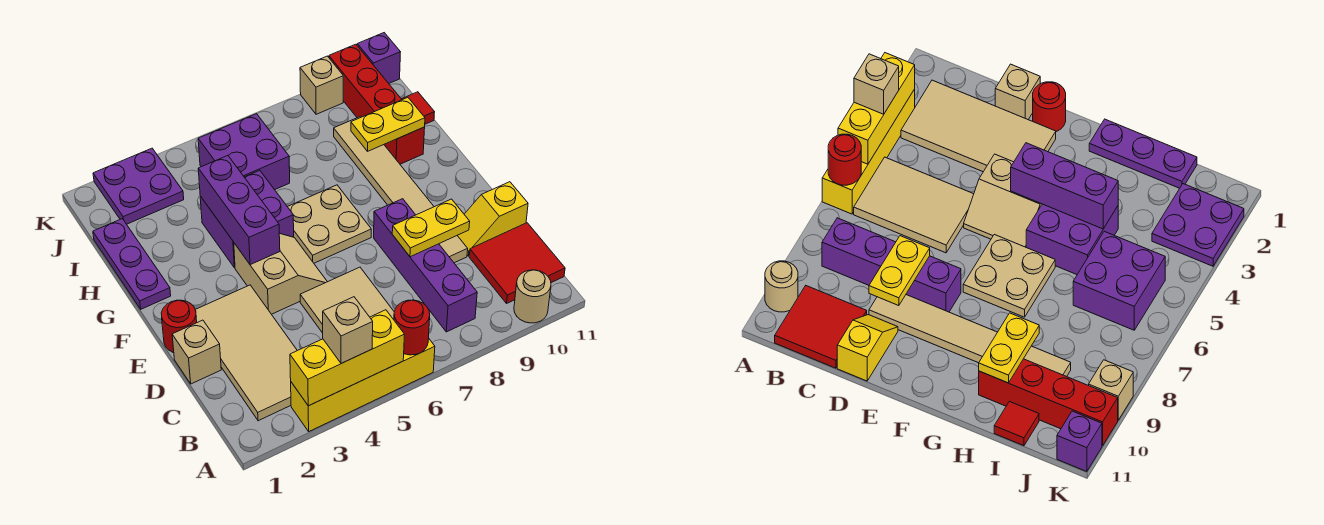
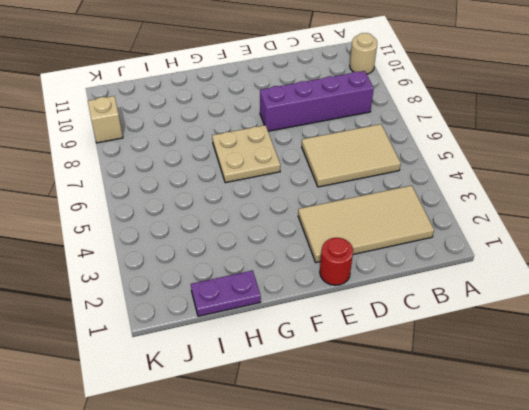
purple plate H1:I1 level 1 -> purple plate G1:I1 level 1
none -> yellow brick A3:A6 level 1
none -> red tile B10:C11 level 1
none -> tan brick D1 level 1

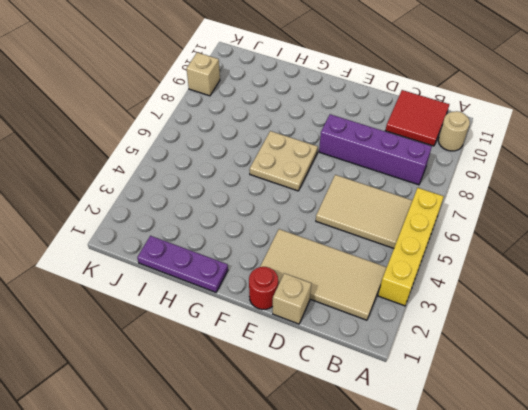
none -> tan tile D9:I9 level 1
none -> yellow slope D10:D11 level 1 top 11
none -> tan slope E4:F5 level 1 top 4

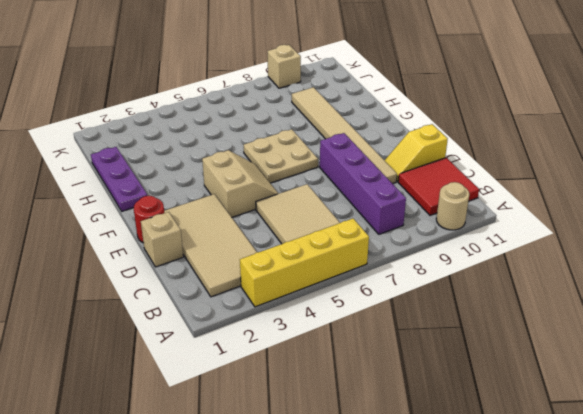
none -> purple brick G4:H5 level 1
none -> red brick H10:K10 level 1
none -> purple brick I5:J6 level 1

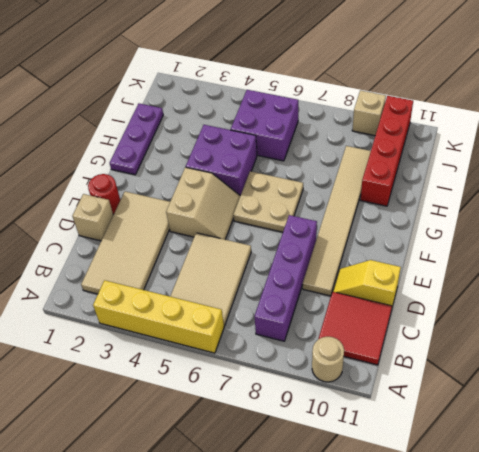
none -> red tile I11 level 1
none -> purple plate J2:K3 level 1
none -> purple brick K11 level 1

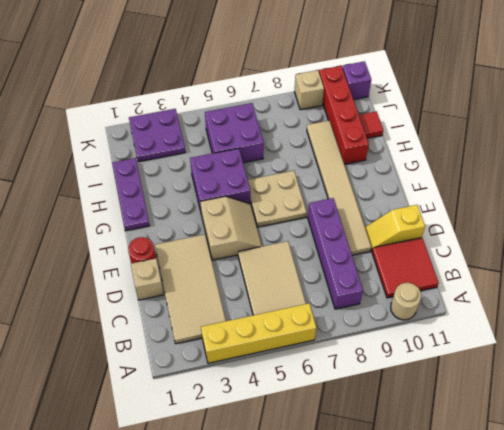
none -> yellow brick A3:A5 level 2
none -> red round brick A6 level 2
none -> yellow plate D8:D9 level 2

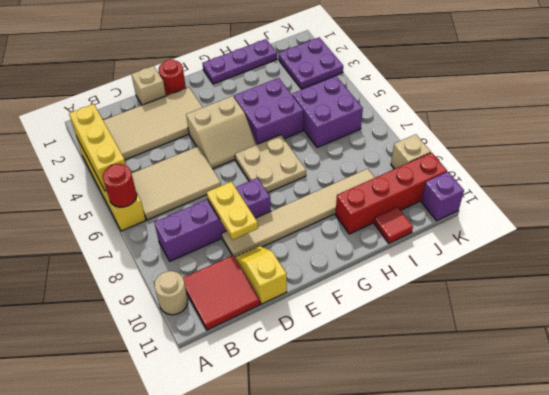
none -> purple brick F4:H4 level 2
none -> yellow plate H9:H10 level 2
none -> tan brick A4 level 3

